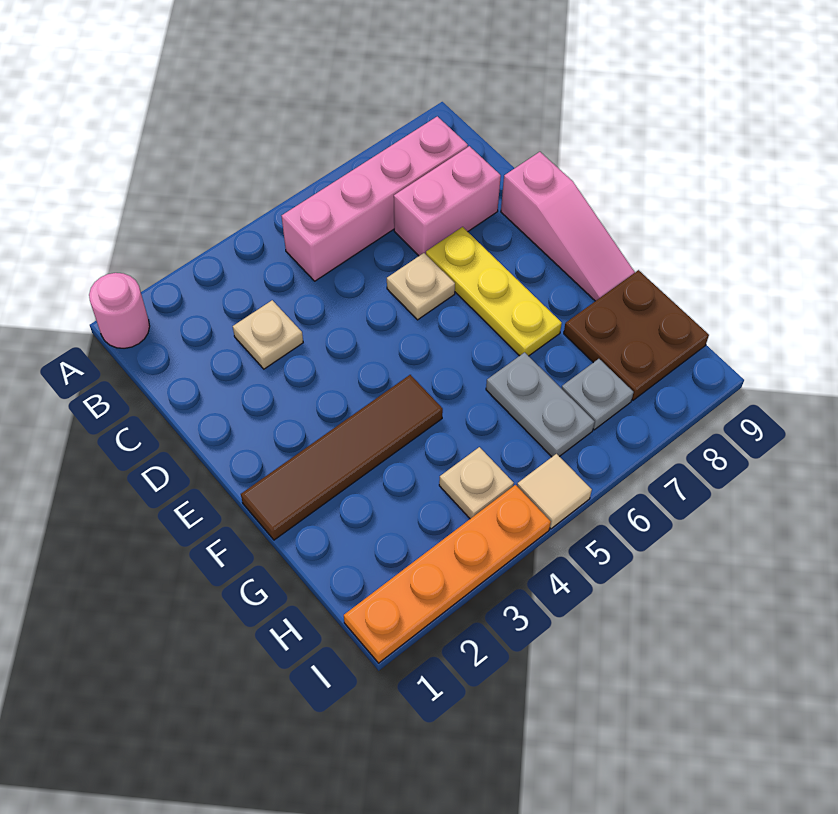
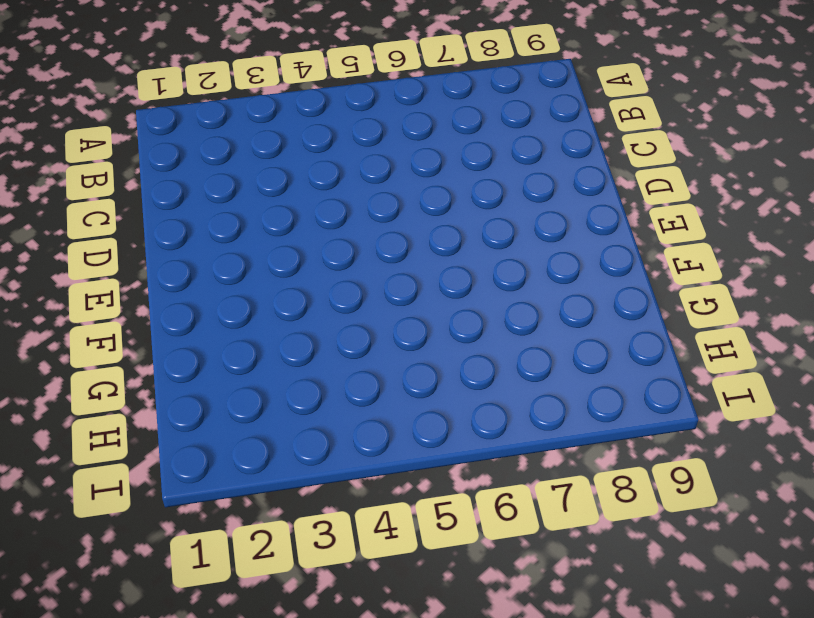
none -> pink round brick A1 level 1
none -> pink brick B5:B8 level 1
none -> tan plate C3 level 1

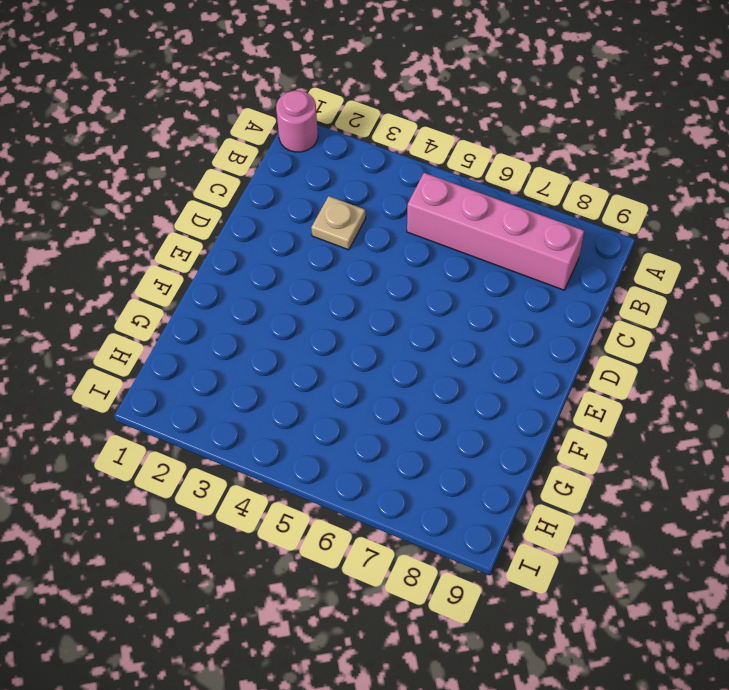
none -> pink brick C7:C8 level 1
none -> tan plate D6 level 1
none -> yellow plate D7:F7 level 1

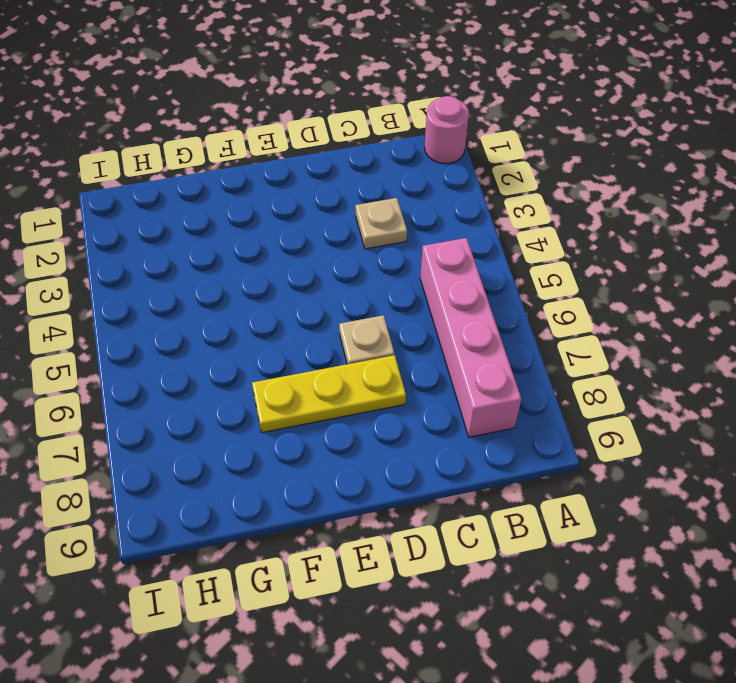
none -> pink brick C7:C8 level 1
none -> pink slope D9:F9 level 1 top D
none -> brown tile F1:F4 level 1

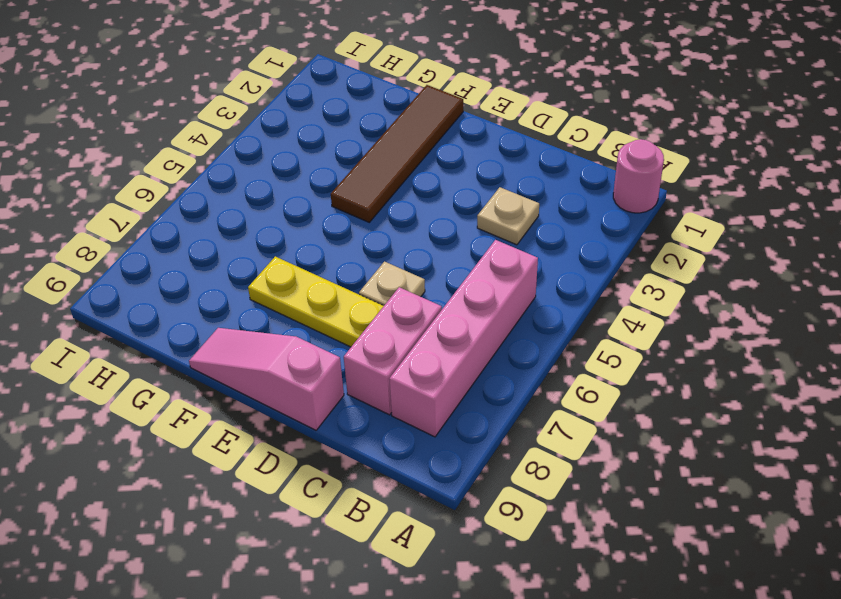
none -> grey plate G6:H6 level 1
none -> brown plate G8:H9 level 1
none -> tan plate H4 level 1

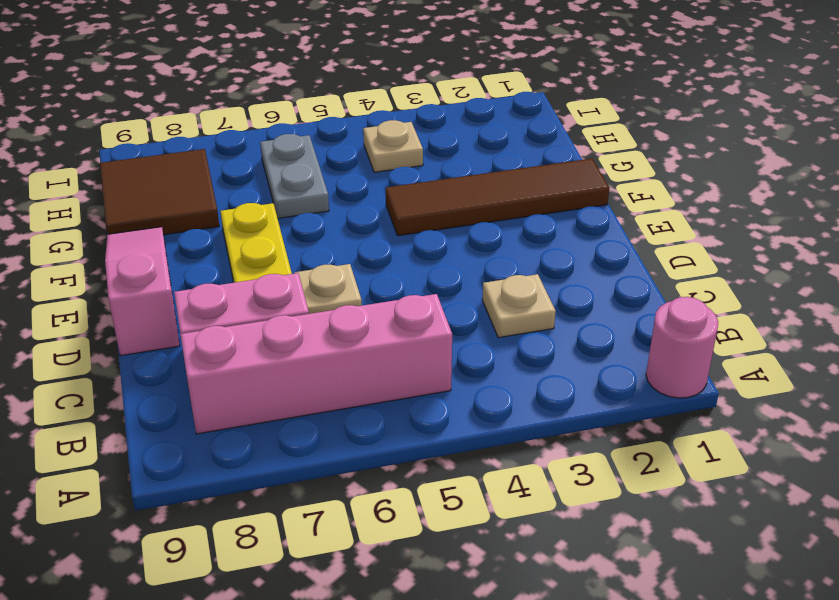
brown tile G8:H9 level 1 -> brown plate G8:H9 level 1
none -> grey plate H7 level 1
none -> orange plate I1:I4 level 1
none -> tan tile I5 level 1

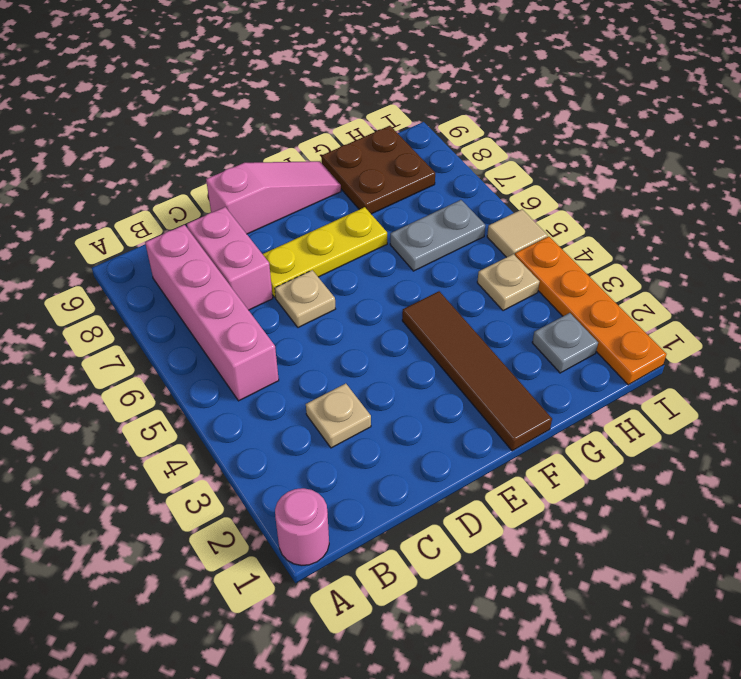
grey plate H2 level 1 -> grey plate H7 level 1

